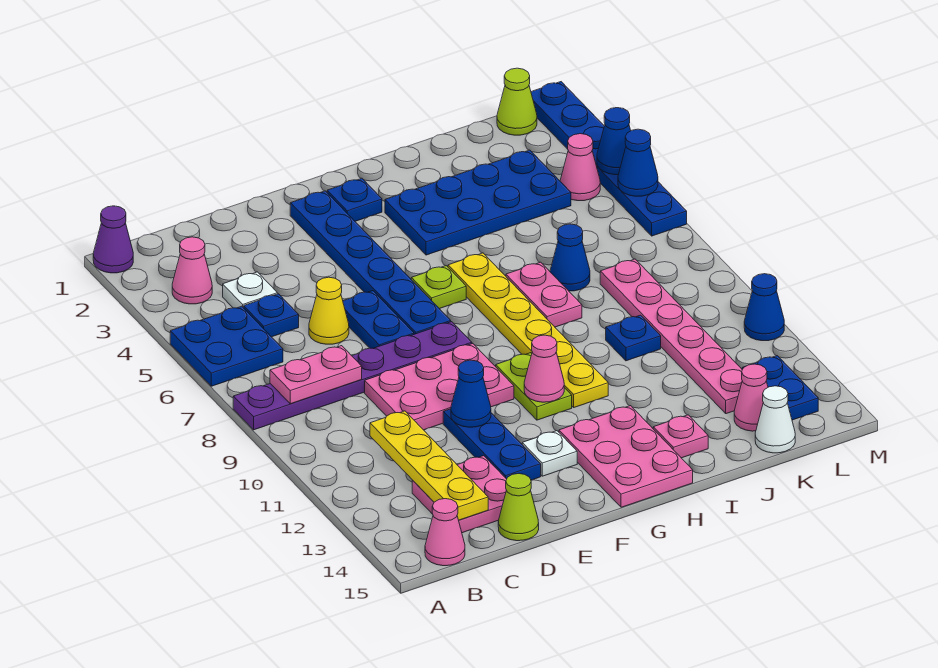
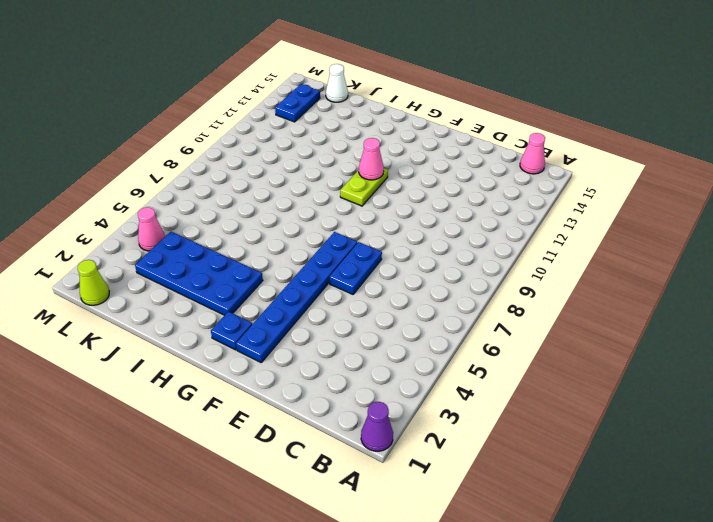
none -> blue plate A5:B6 level 1
none -> purple plate A8:F8 level 1
none -> pink cone B3 level 1
none -> white plate C4 level 1

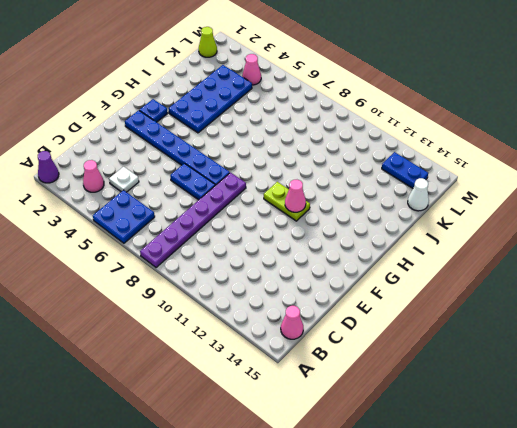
none -> blue plate C5 level 1
none -> pink plate C13:D14 level 1
none -> yellow cone D6 level 1
none -> pink plate D9:F10 level 1

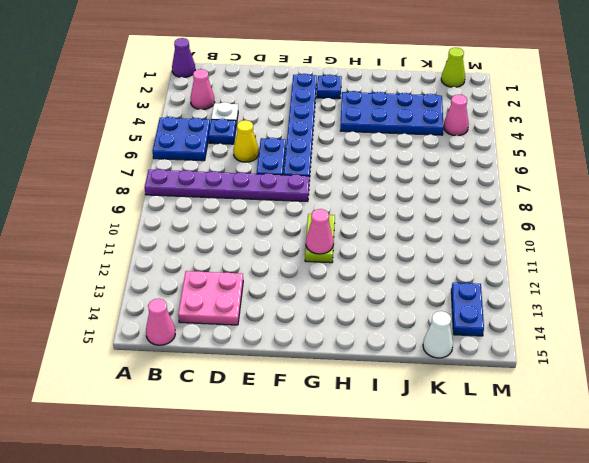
none -> pink plate D9:F10 level 1
none -> lime cone D15 level 1
none -> blue plate E11:E13 level 1
none -> white plate F13 level 1

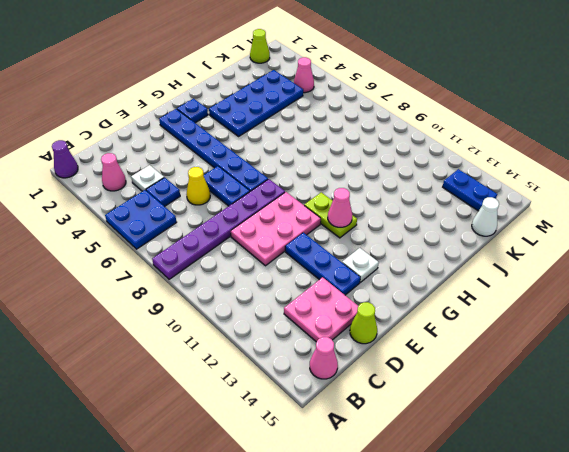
none -> lime plate G6 level 1
none -> pink plate G13:H15 level 1
none -> yellow plate H6:H11 level 1
none -> pink plate I7:I8 level 1

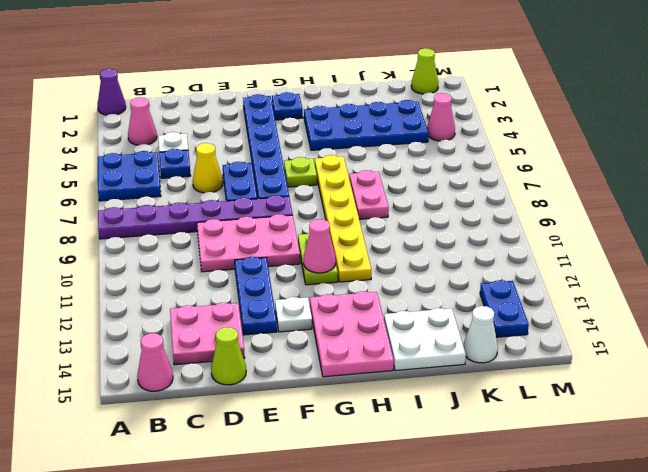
white plate I14:J15 level 1 -> pink plate I14 level 1
none -> blue cone J7 level 1
none -> blue plate J10 level 1
none -> pink plate K8:K13 level 1
none -> pink cone K14 level 1

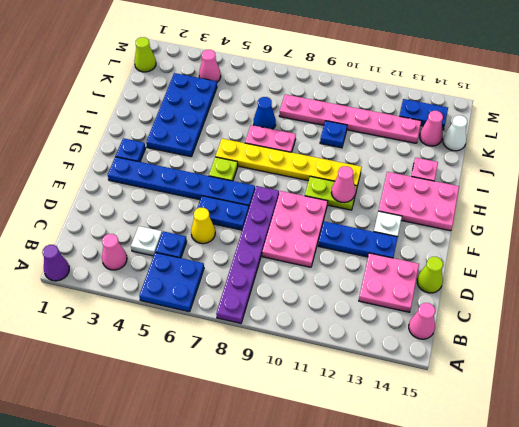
none -> blue plate M1:M6 level 1
none -> blue cone M11 level 1
none -> pink plate B8:C8 level 2
none -> yellow plate C11:C14 level 2

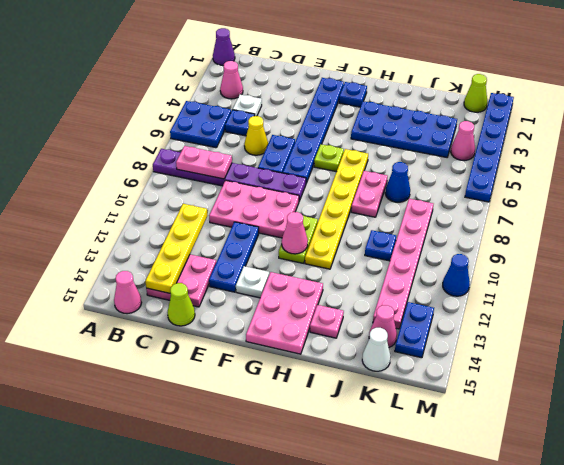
none -> blue cone E11 level 2
none -> blue cone M4 level 2
none -> blue cone M5 level 2

